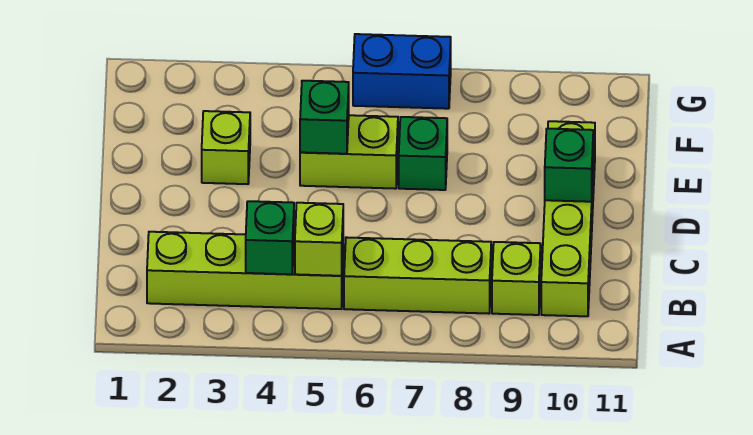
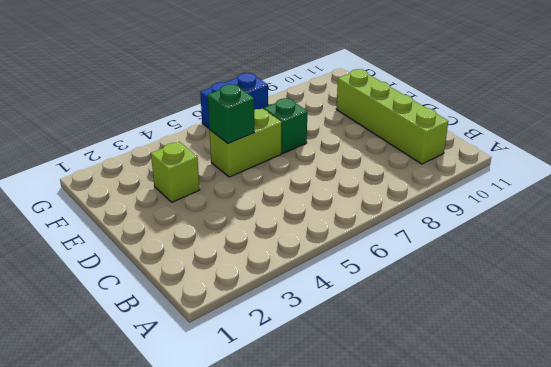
none -> lime brick B2:B5 level 1
none -> lime brick B6:B8 level 1
none -> lime brick B9 level 1

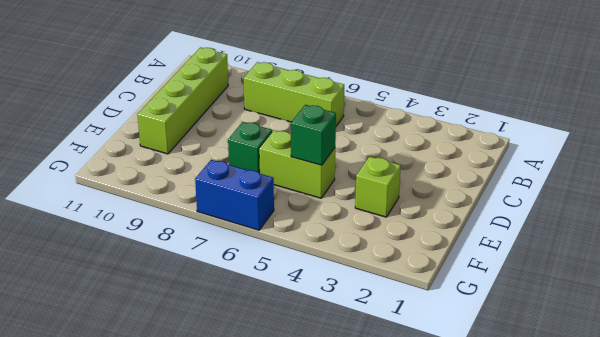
none -> lime brick B2:B5 level 1
none -> lime brick B9 level 1
none -> green brick B4 level 2

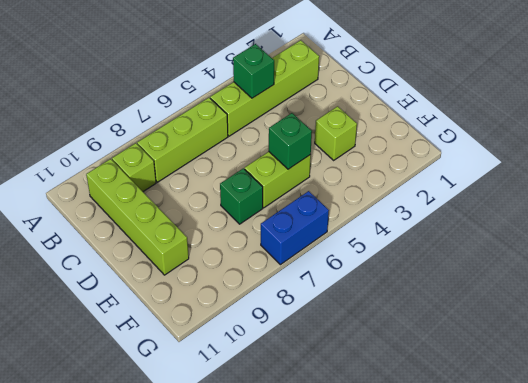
none -> lime brick B5 level 2
none -> green brick D10 level 2

